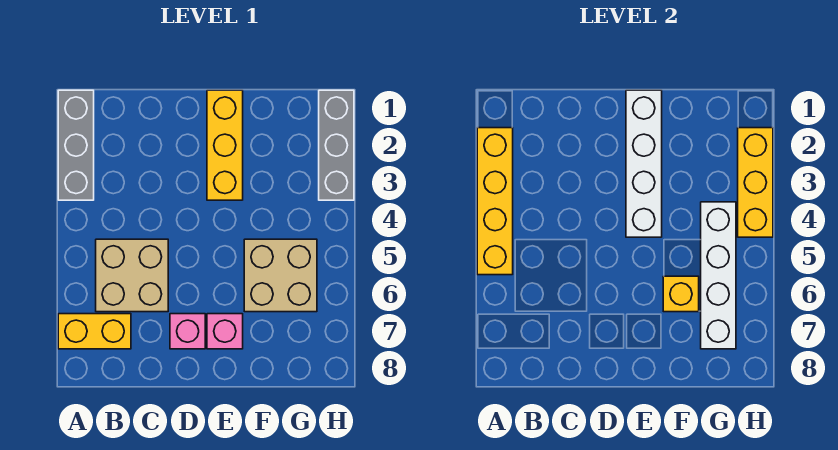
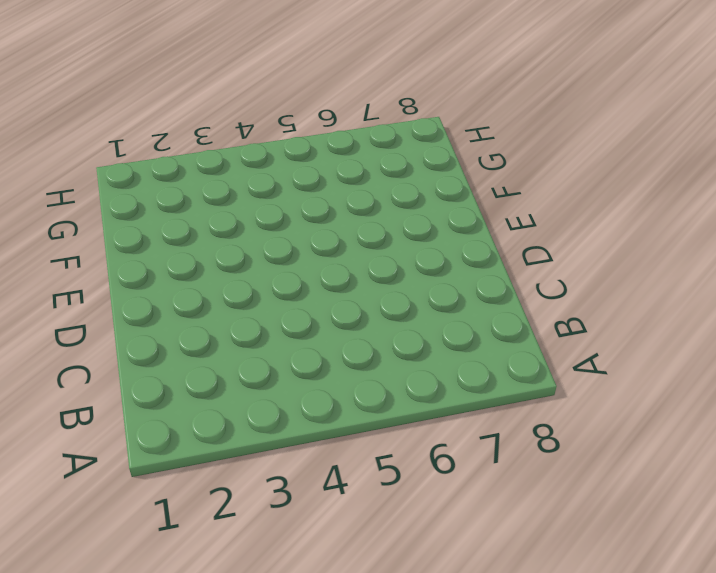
none -> grey brick A1:A3 level 1
none -> yellow brick A7:B7 level 1
none -> tan brick B5:C6 level 1

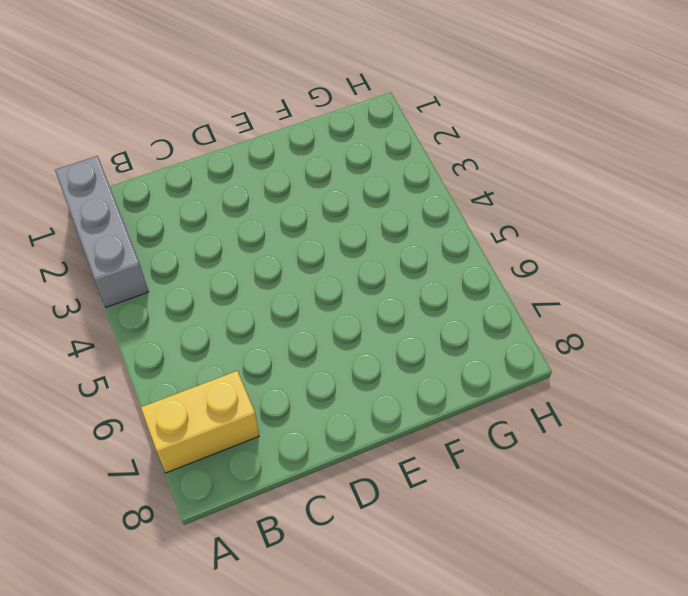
none -> tan brick B5:C6 level 1
none -> pink brick D7 level 1
none -> yellow brick E1:E3 level 1

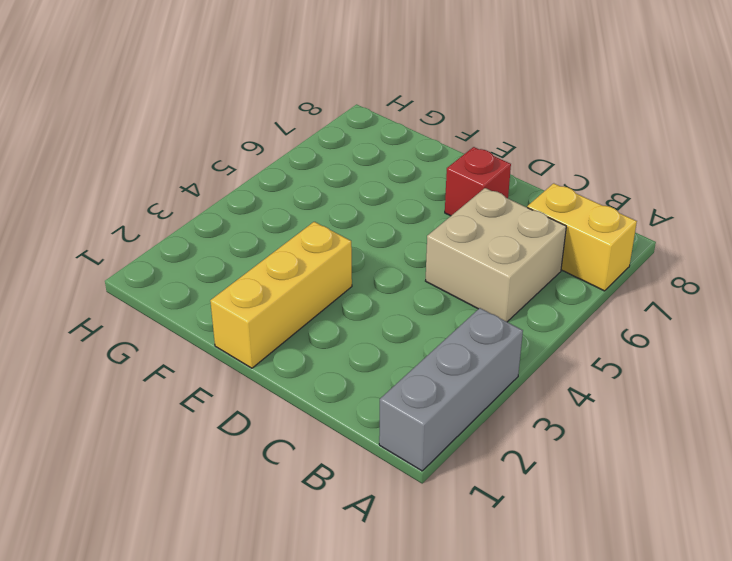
red brick D7 level 1 -> pink brick D7 level 1
none -> pink brick E7 level 1
none -> tan brick F5:G6 level 1
none -> grey brick H1:H3 level 1

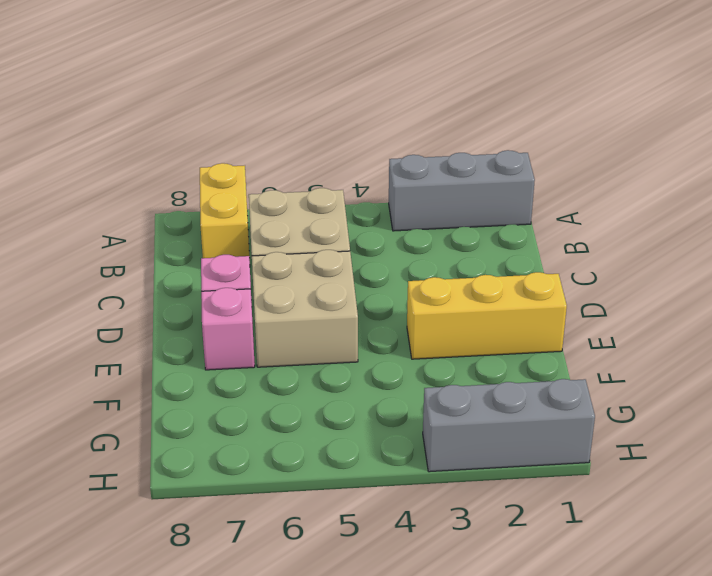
tan brick D5:E6 level 1 -> tan brick F5:G6 level 1
none -> yellow brick A2:A5 level 2
none -> white brick E1:E4 level 2
none -> yellow brick F6 level 2

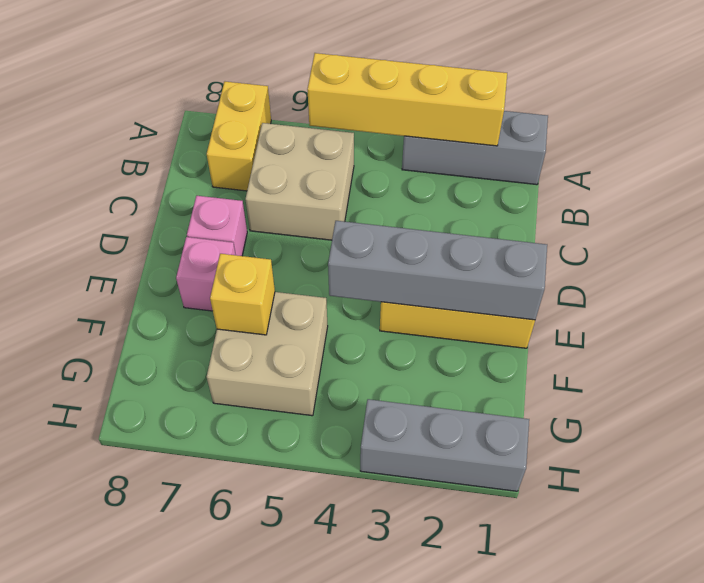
grey brick E1:E4 level 2 -> white brick E1:E4 level 2
none -> white brick G4:G7 level 2
none -> yellow brick H2:H4 level 2

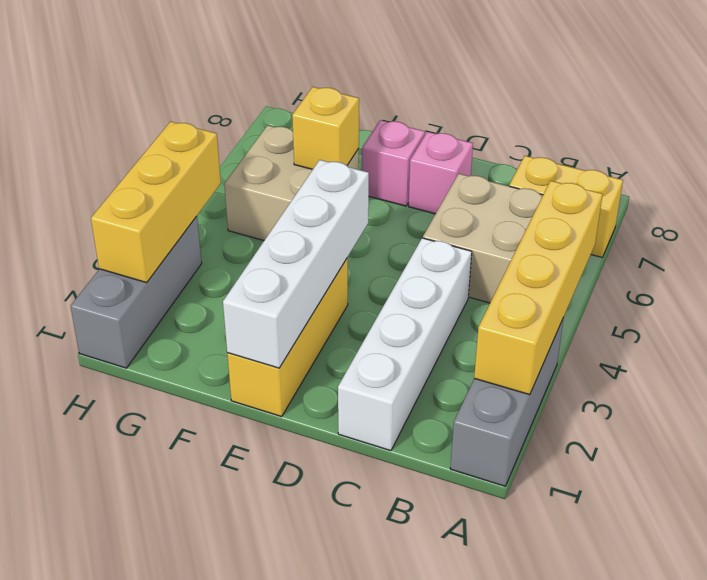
white brick C1:C4 level 1 -> white brick G4:G7 level 2

